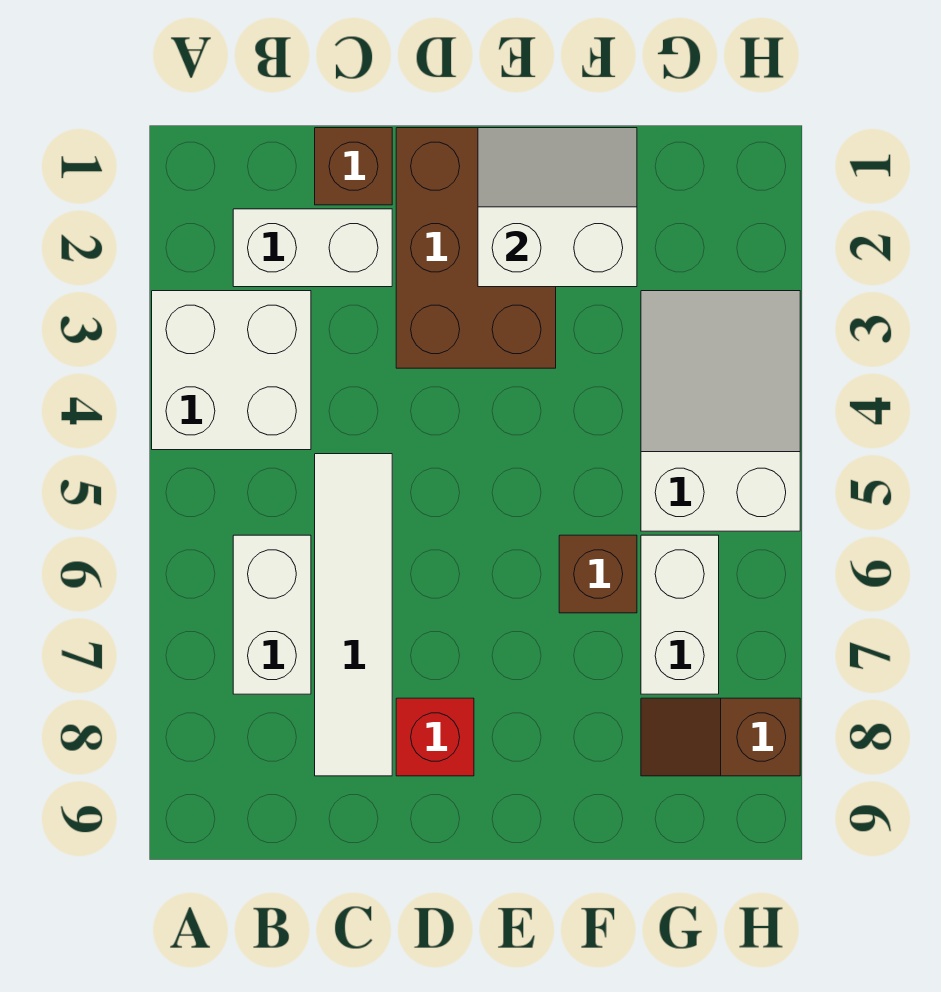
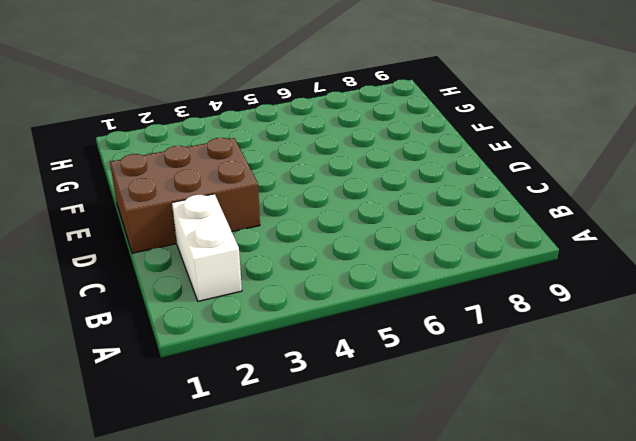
none -> white brick A3:B4 level 1
none -> white brick B6:B7 level 1
none -> brown brick C1 level 1

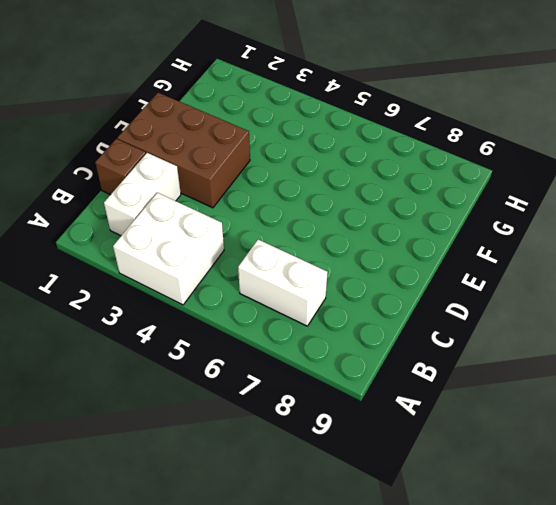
none -> white tile C5:C8 level 1
none -> red brick D8 level 1
none -> brown brick F6 level 1

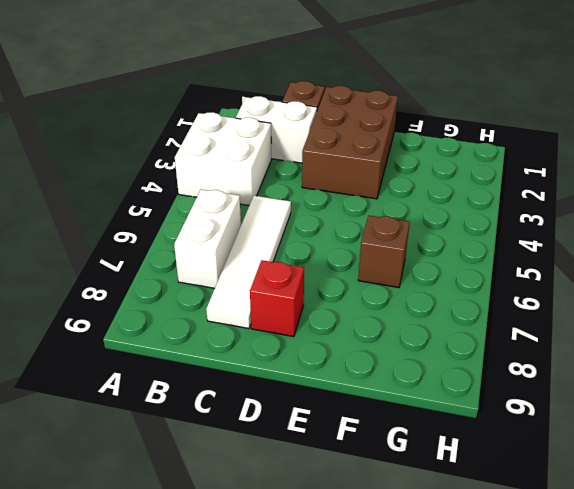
none -> white slope G3:H5 level 1 top 5
none -> white brick G6:G7 level 1
none -> brown slope G8:H8 level 1 top H

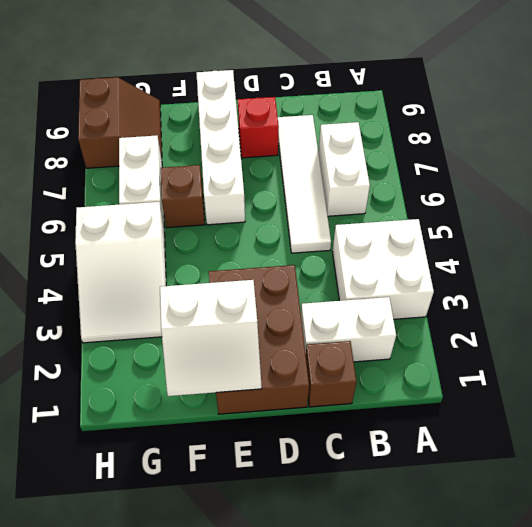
white brick E6:E9 level 1 -> none
brown slope G8:H9 level 1 top H -> brown slope G8:H8 level 1 top H

